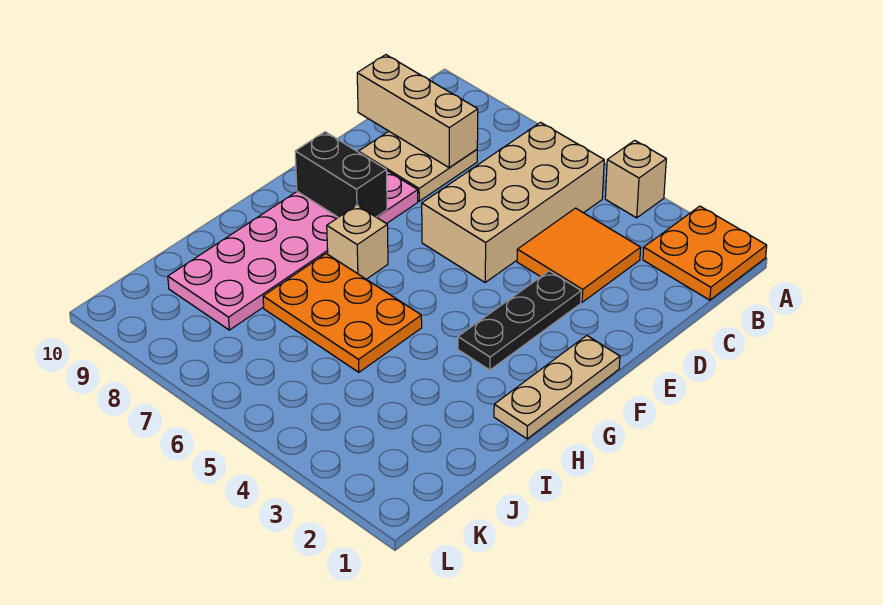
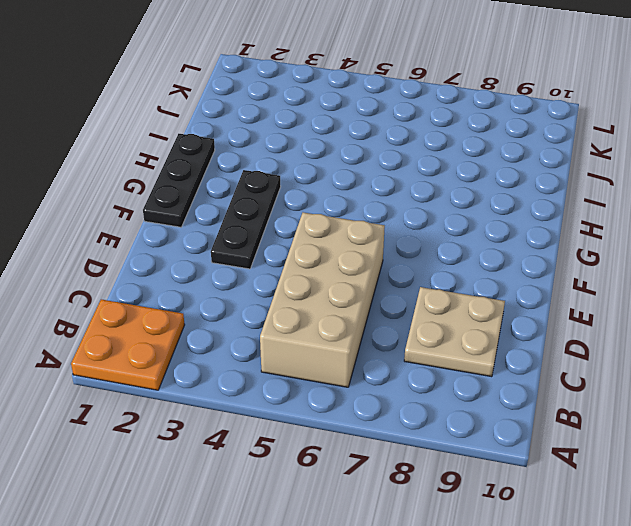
black plate F1:H1 level 1 -> tan plate F1:H1 level 1
none -> tan brick A4 level 1
none -> orange tile C3:D4 level 1
none -> pink plate E8:J9 level 1

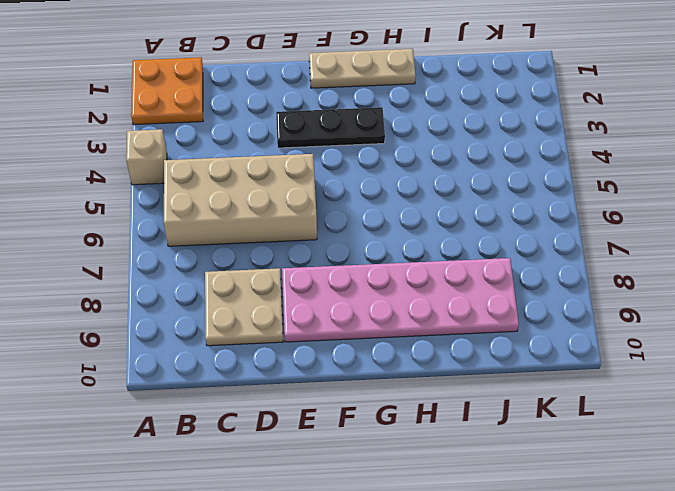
none -> orange tile C3:D4 level 1
none -> tan brick G7 level 1
none -> orange plate H5:I7 level 1

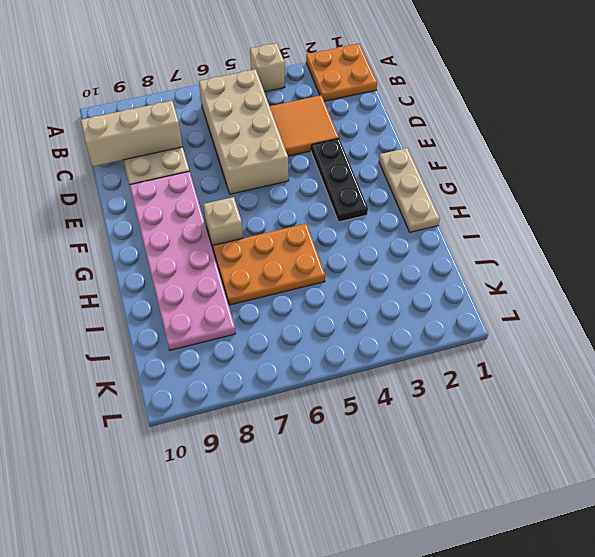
none -> black brick F8:F9 level 2

